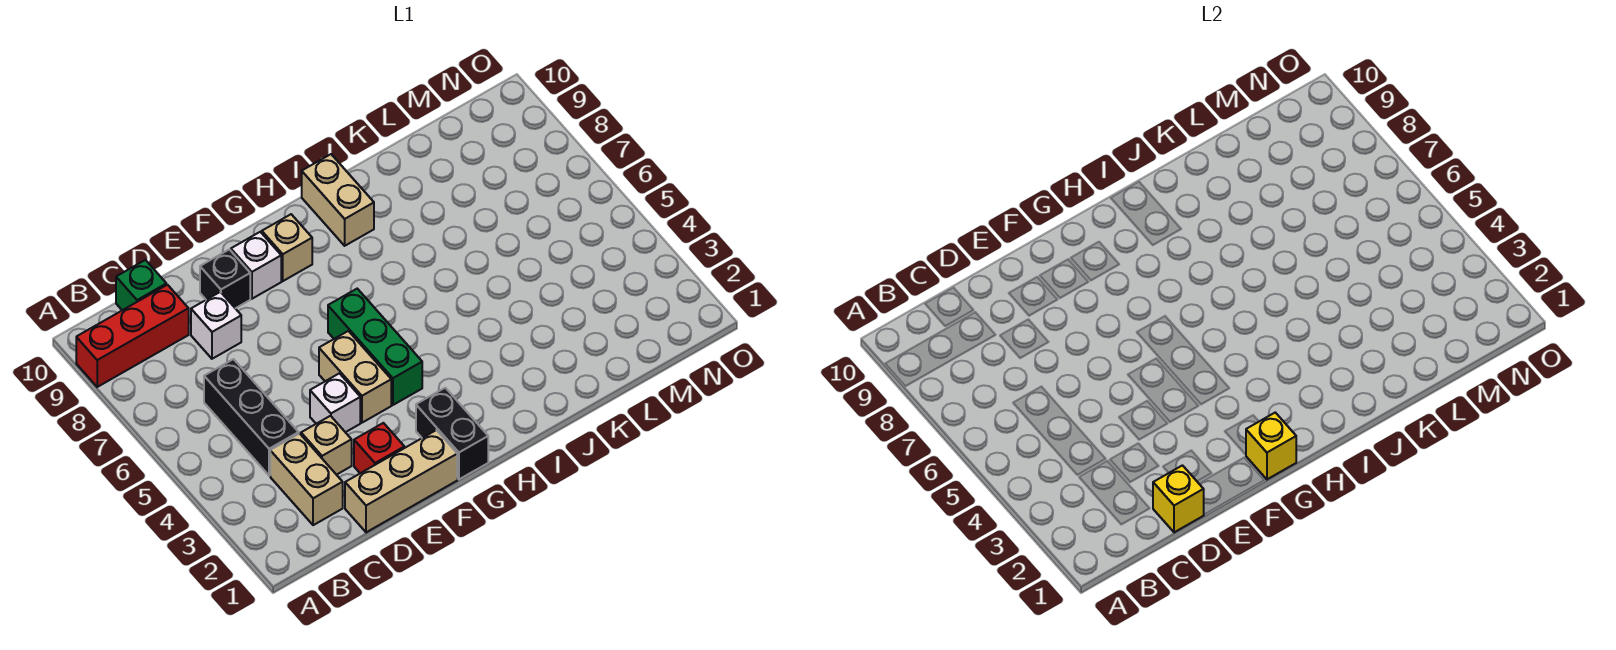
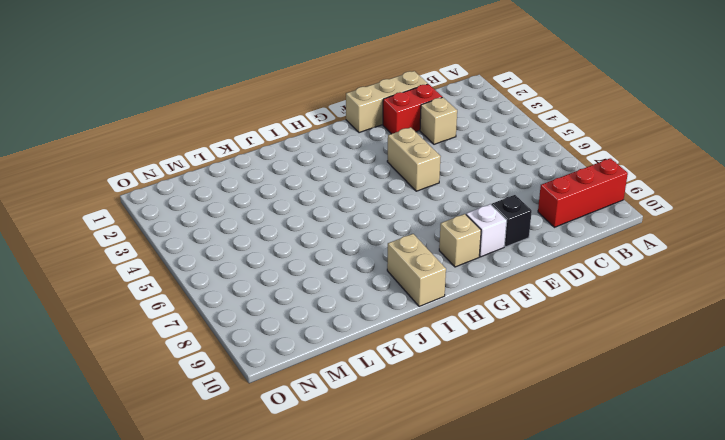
red brick D2:E2 level 1 -> red brick E2 level 1
none -> tan brick C2:C3 level 1
none -> black brick C4:C6 level 1
none -> green brick C10 level 1

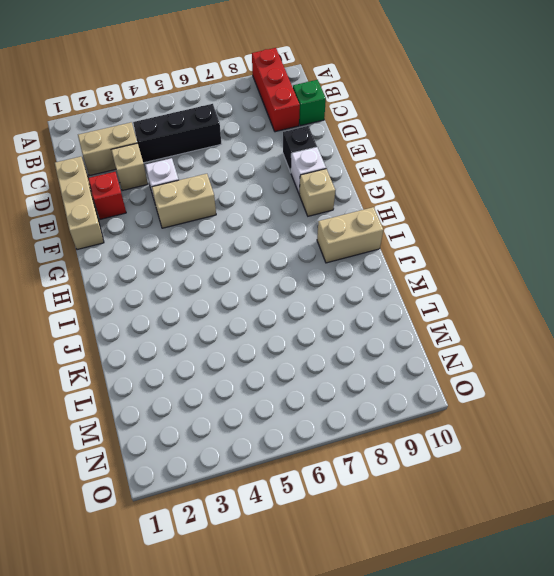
none -> white brick D8 level 1
none -> black brick G1:G2 level 1
none -> green brick G4:G6 level 1

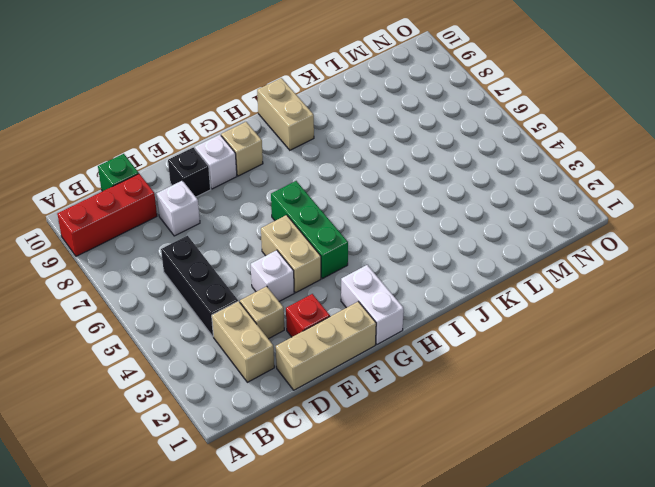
white brick G1:G2 level 1 -> black brick G1:G2 level 1
none -> yellow brick D1 level 2
none -> yellow brick G1 level 2

